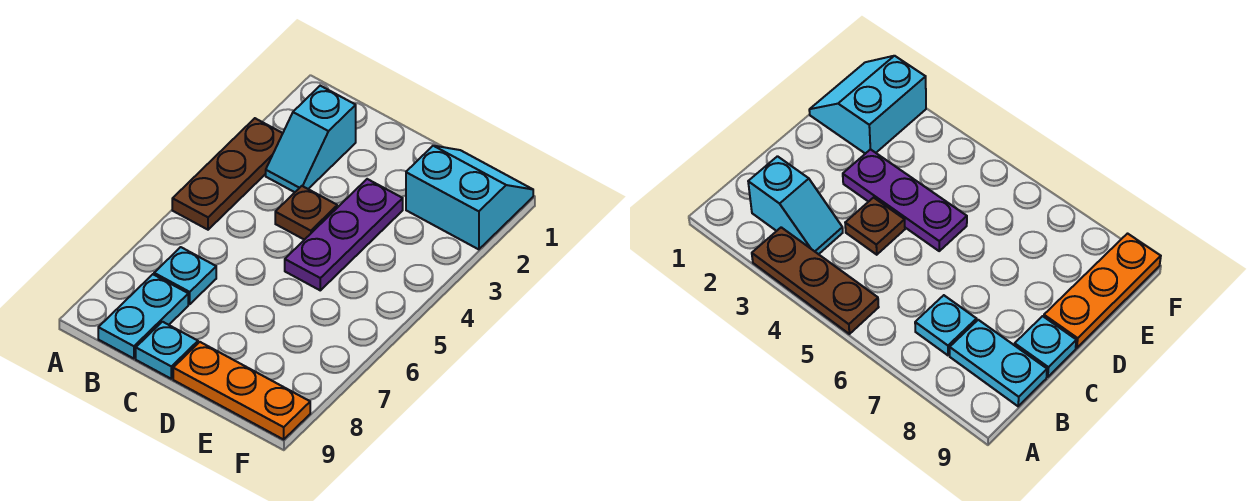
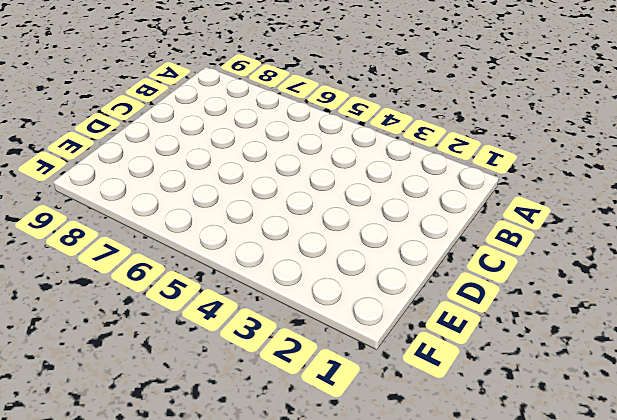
none -> brown plate A3:A5 level 1
none -> cyan slope B2:B3 level 1 top 2

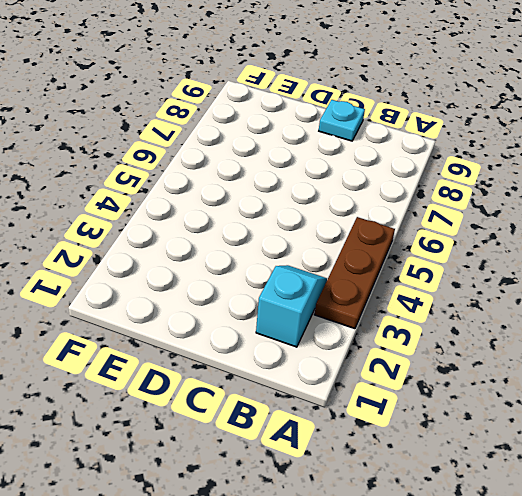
none -> cyan plate B7 level 1
none -> cyan plate B8:B9 level 1

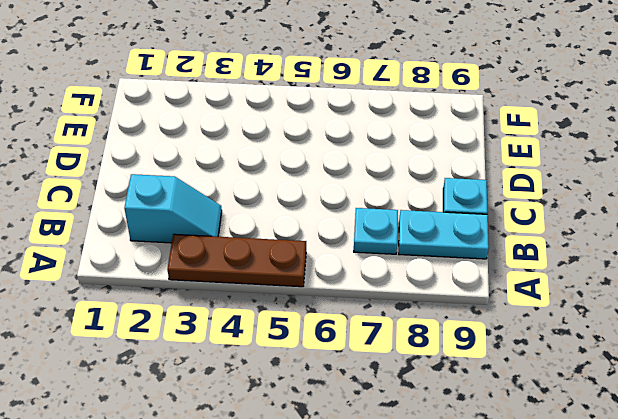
none -> brown plate C4 level 1
none -> purple plate D3:D5 level 1

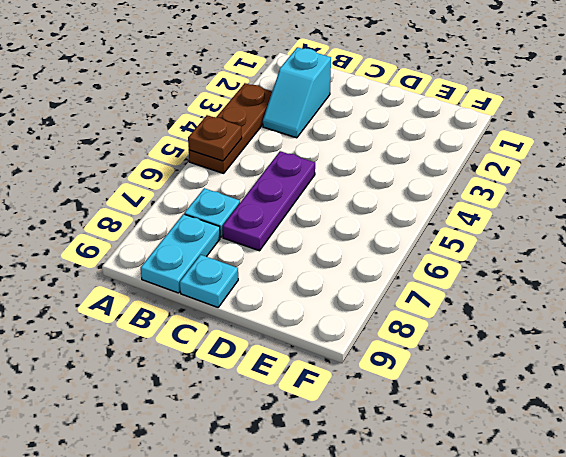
brown plate A5 level 2 -> brown plate C4 level 1
purple plate C5:C7 level 1 -> purple plate D3:D5 level 1
none -> orange plate D9:F9 level 1
none -> cyan slope E1:F2 level 1 top 2

